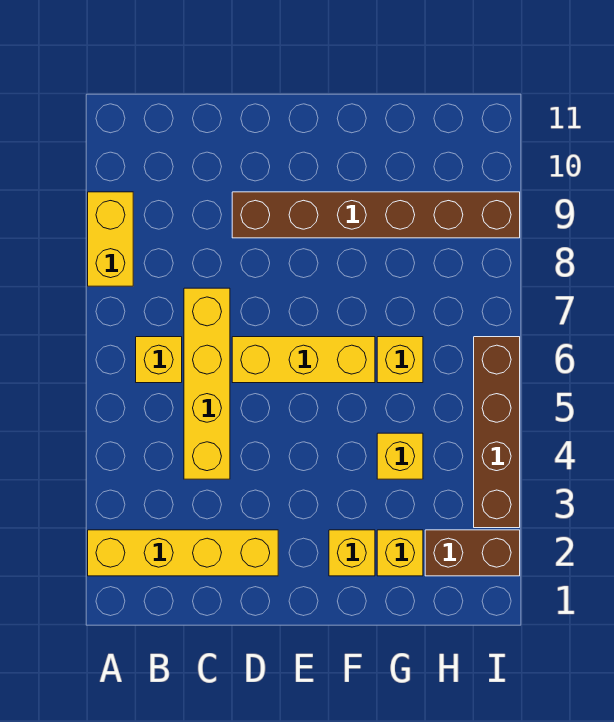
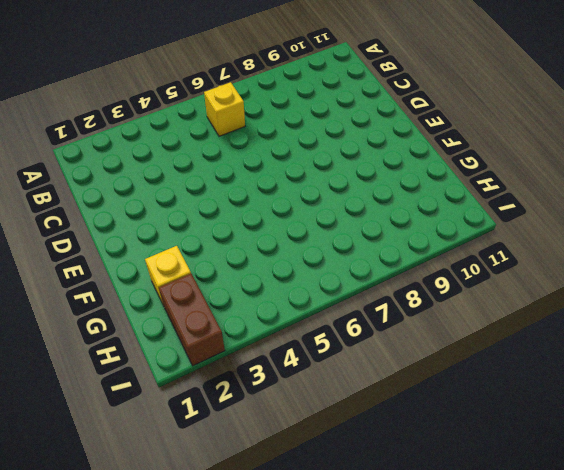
none -> yellow brick A2:D2 level 1
none -> yellow brick A8:A9 level 1
none -> yellow brick C4:C7 level 1

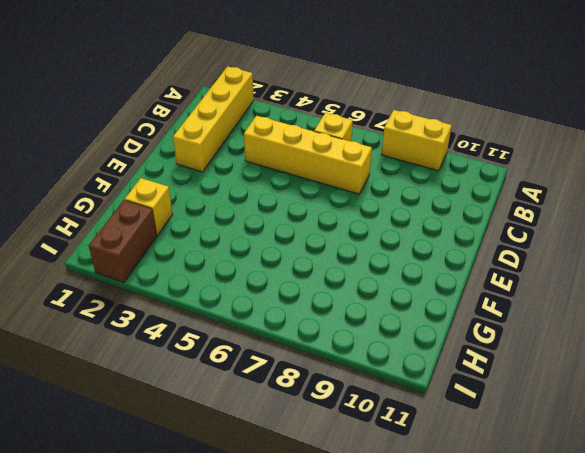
none -> yellow brick D6:F6 level 1
none -> brown brick D9:I9 level 1
none -> yellow brick F2 level 1

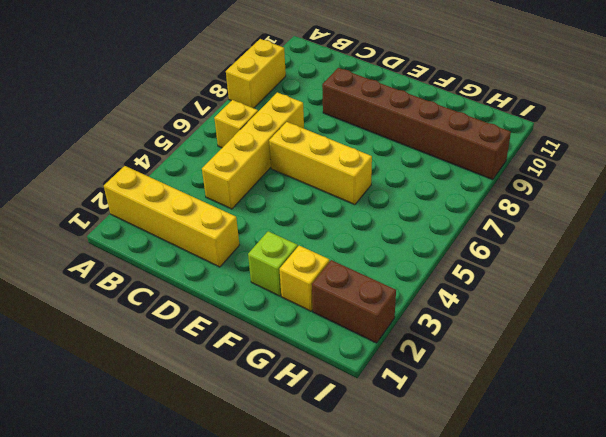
lime brick F2 level 1 -> yellow brick F2 level 1
none -> yellow brick G4 level 1
none -> yellow brick G6 level 1
none -> brown brick I3:I6 level 1

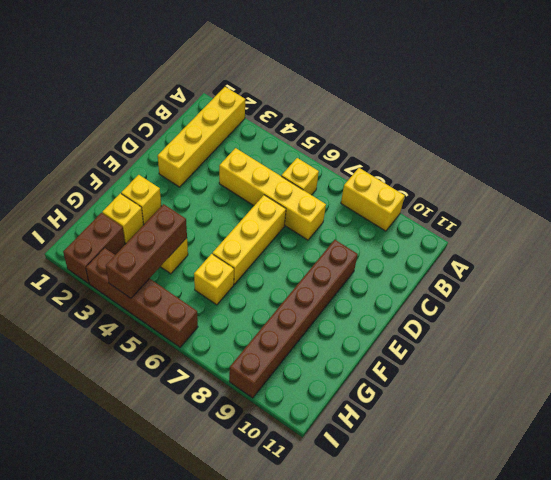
brown brick G4:I4 level 2 -> none

